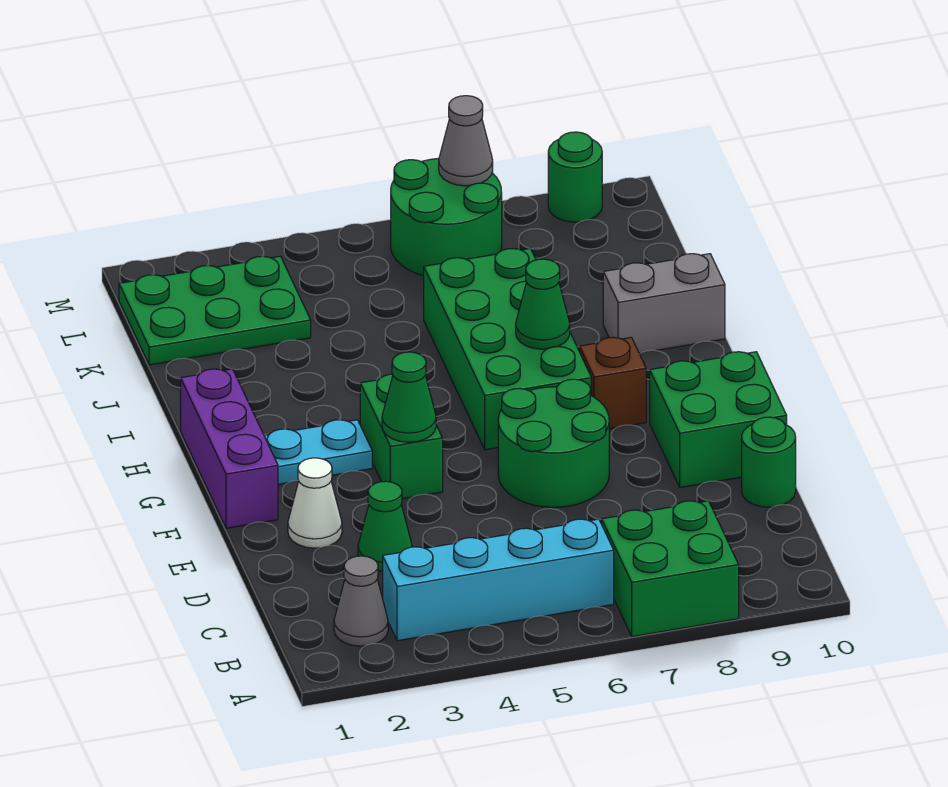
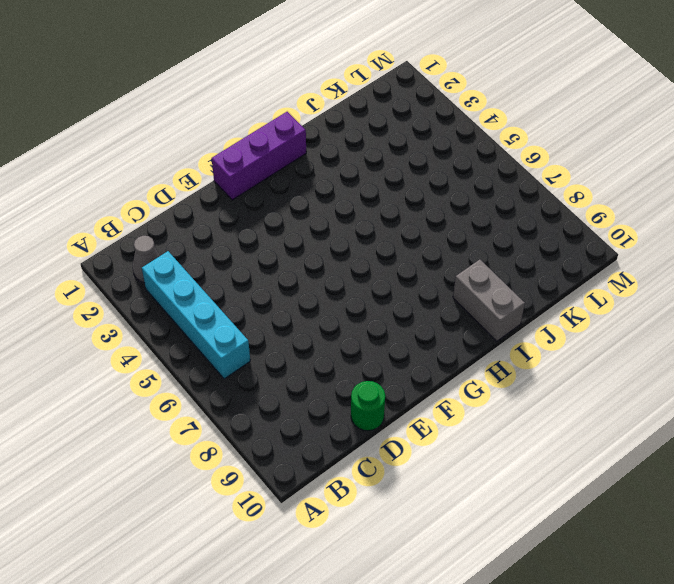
none -> green brick A7:B8 level 1
none -> green cone D3 level 1
none -> white cone E2 level 1

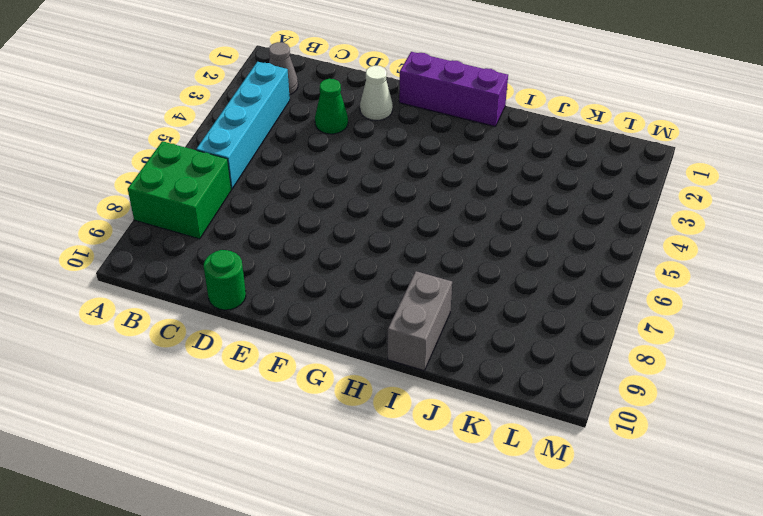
none -> green round brick E6:F7 level 1
none -> green brick E9:F10 level 1
none -> green brick F4:G4 level 1

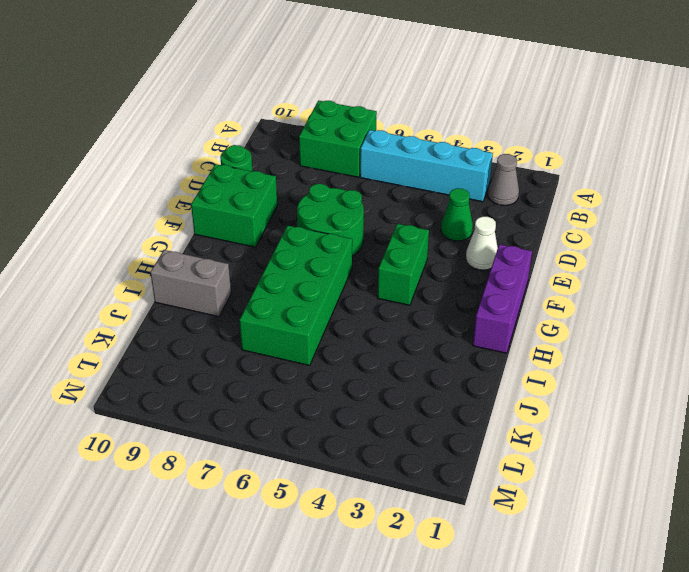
none -> cyan plate G2:G3 level 1
none -> brown brick G8 level 1
none -> green plate K1:L3 level 1

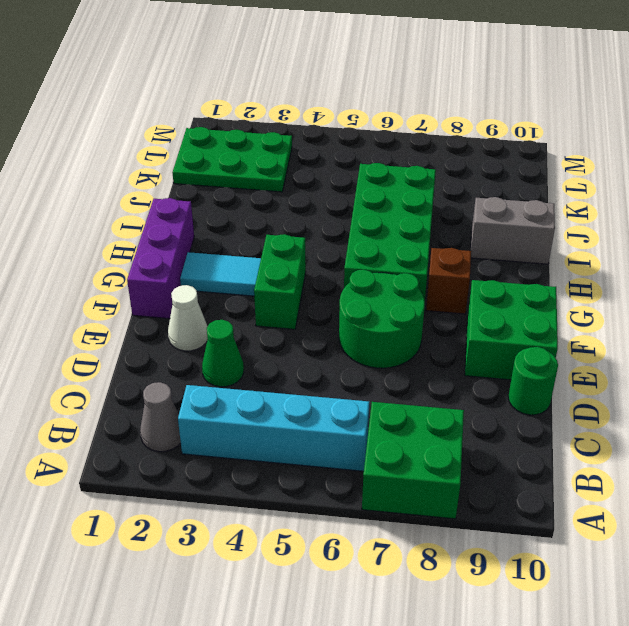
cyan tile G2:G3 level 1 -> cyan plate G2:G3 level 1
none -> green round brick L6:M7 level 1
none -> green round brick M9 level 1
none -> green cone F4 level 2

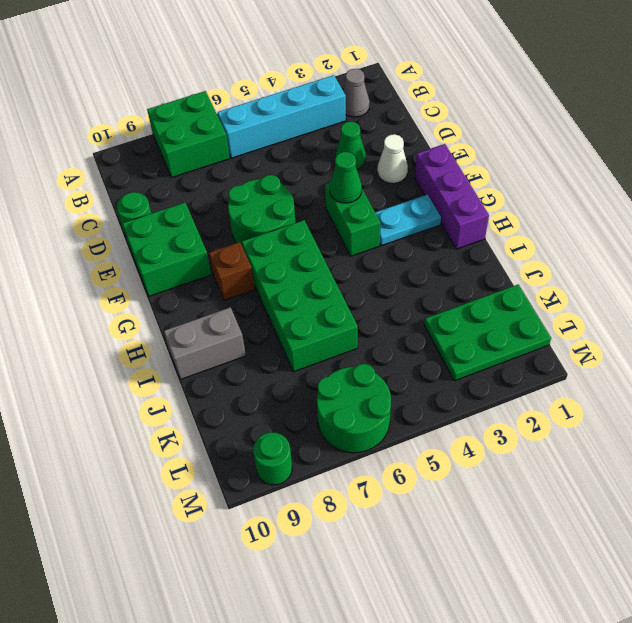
none -> green cone H7 level 2
none -> grey cone M7 level 2

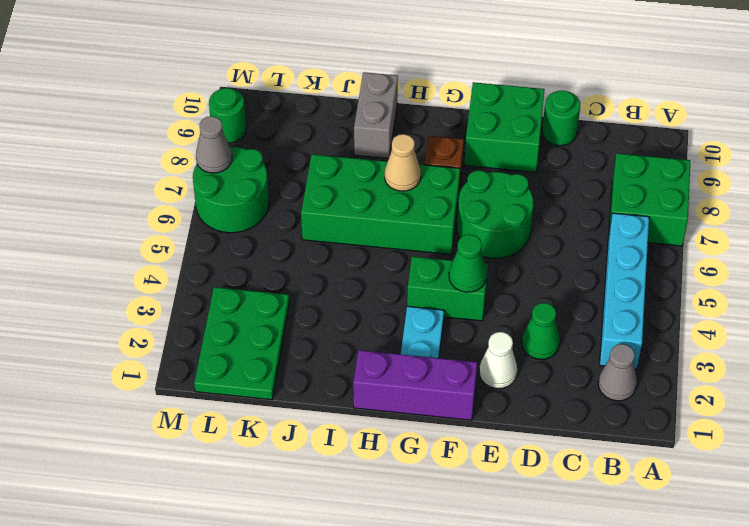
tan cone H7 level 2 -> green cone H7 level 2

